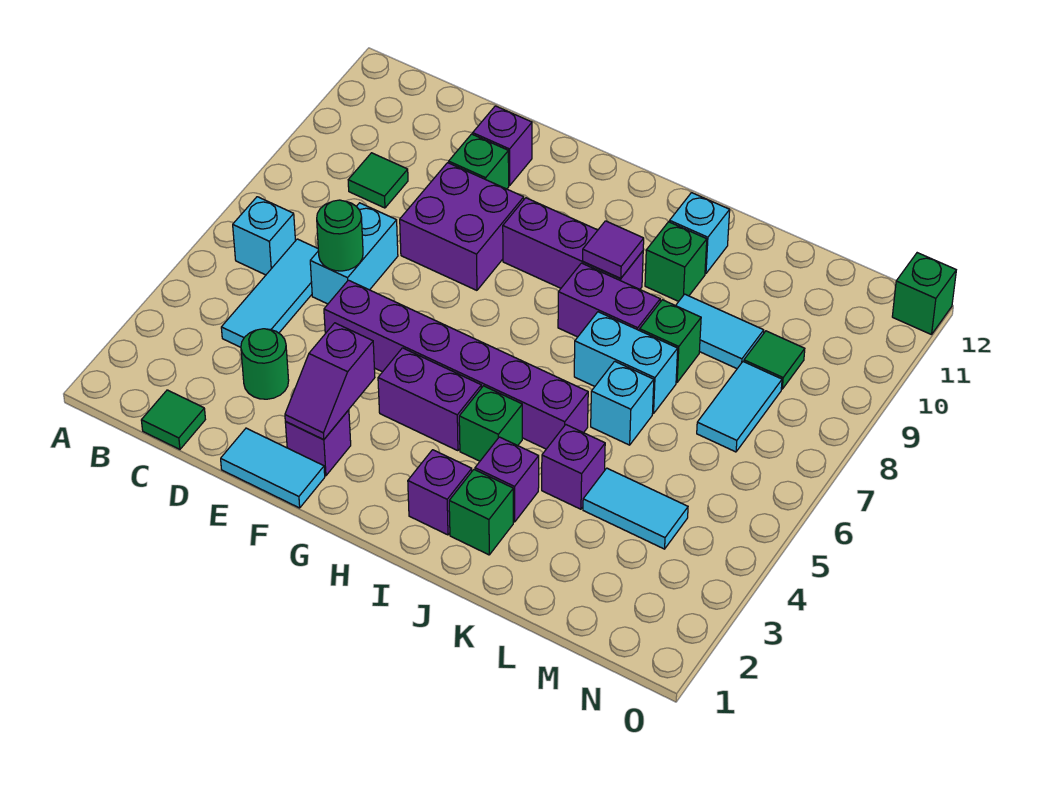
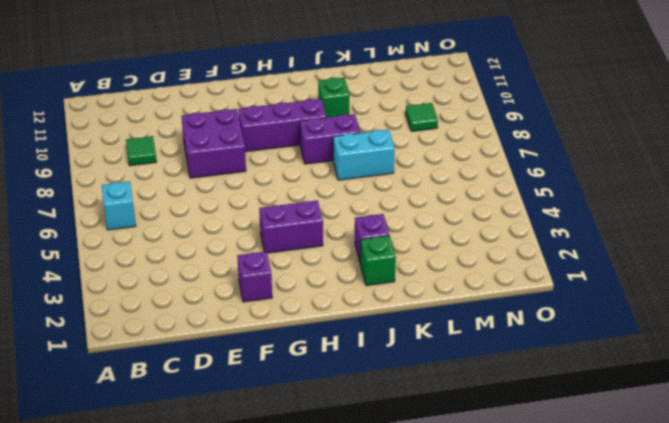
none -> green tile C1 level 1
none -> cyan tile C4:C6 level 1
none -> green round brick D3 level 1
none -> cyan brick D6:D7 level 1

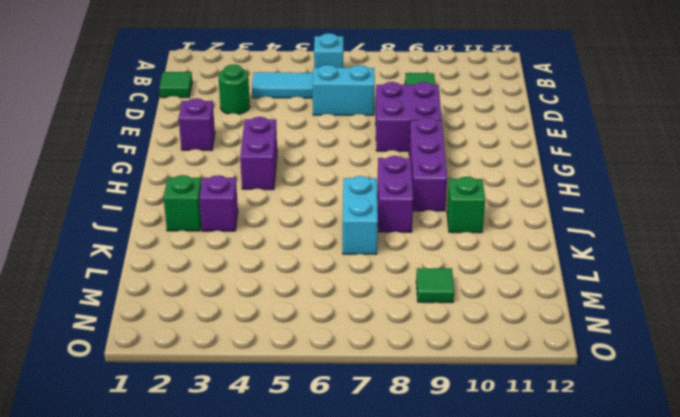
none -> cyan tile E1:F1 level 1
none -> purple brick E5:J5 level 1
none -> green brick E10 level 1
none -> purple brick E11 level 1

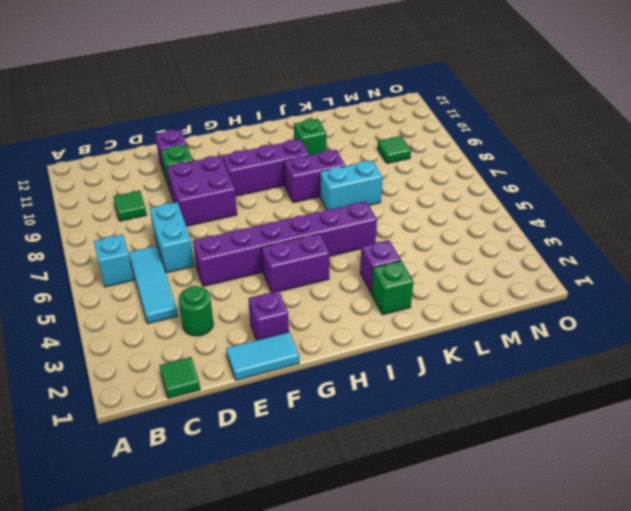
none -> purple brick I2 level 1
none -> green brick I4 level 1
none -> cyan brick J11 level 1
none -> purple brick K4 level 1

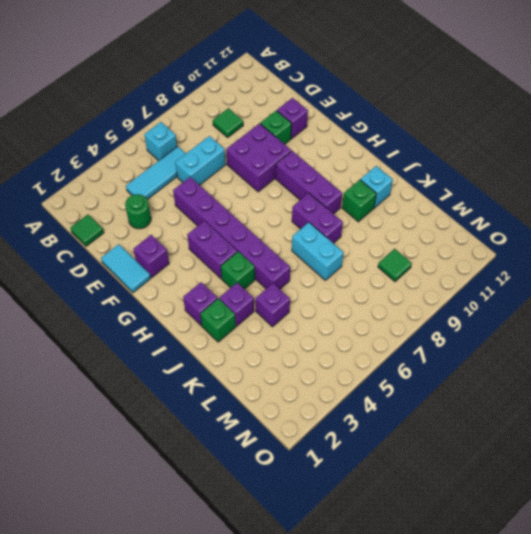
none -> cyan brick K6 level 1
none -> green brick K8 level 1
none -> cyan tile K9:L9 level 1
none -> cyan tile L4:M4 level 1

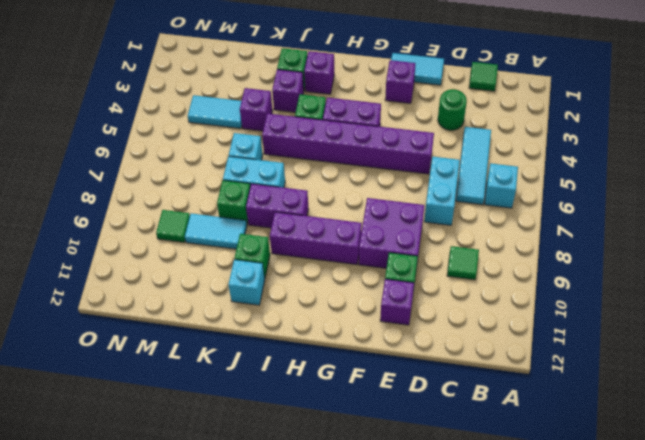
none -> cyan tile M7:M8 level 1
none -> green brick O12 level 1
none -> green round brick D6 level 2
none -> purple slope F2:F3 level 2 top 3

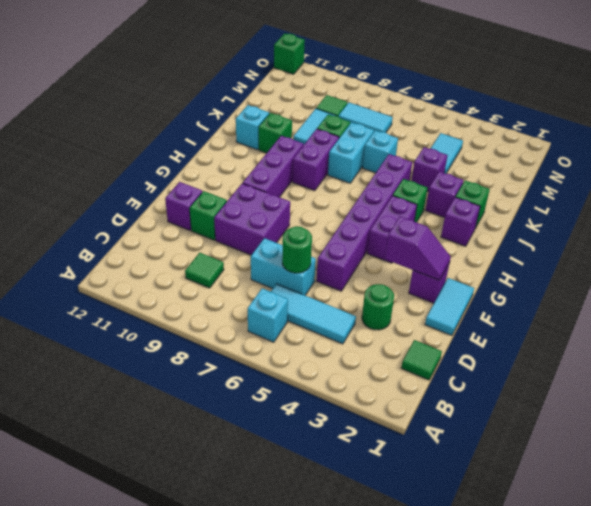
none -> purple tile I9 level 2

